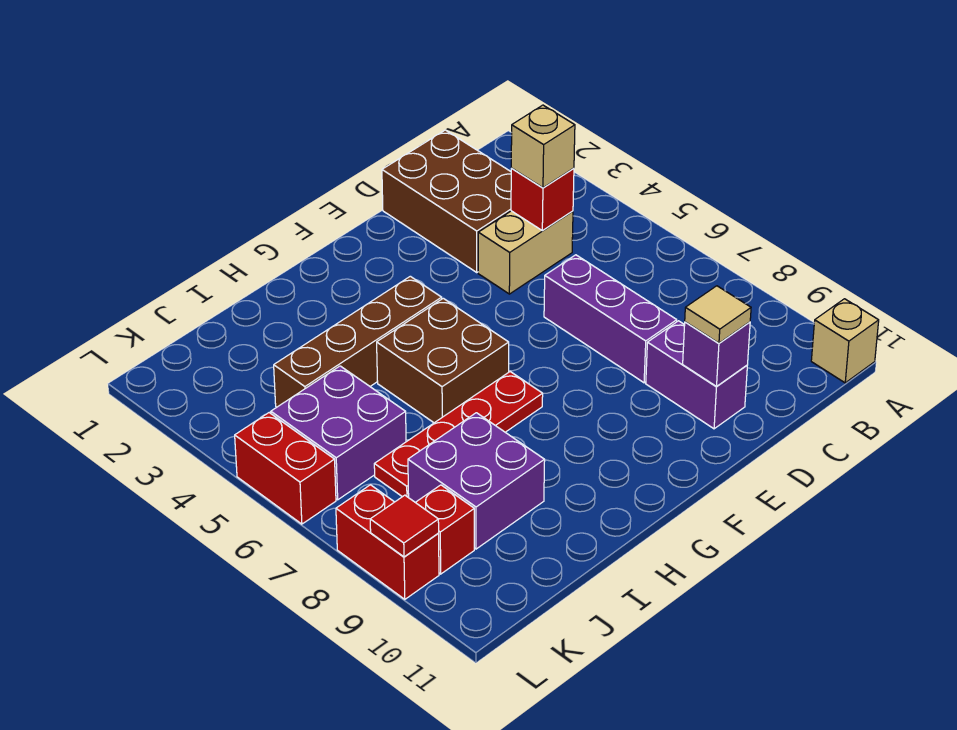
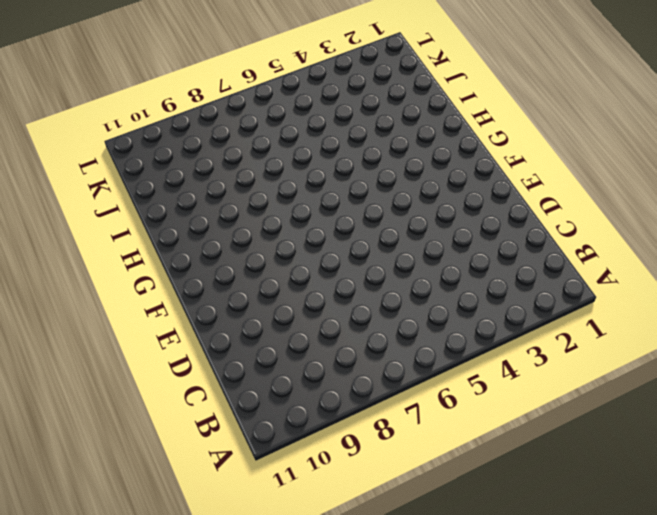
none -> tan brick A11 level 1
none -> brown brick C1:D3 level 1
none -> tan brick C4:D4 level 1

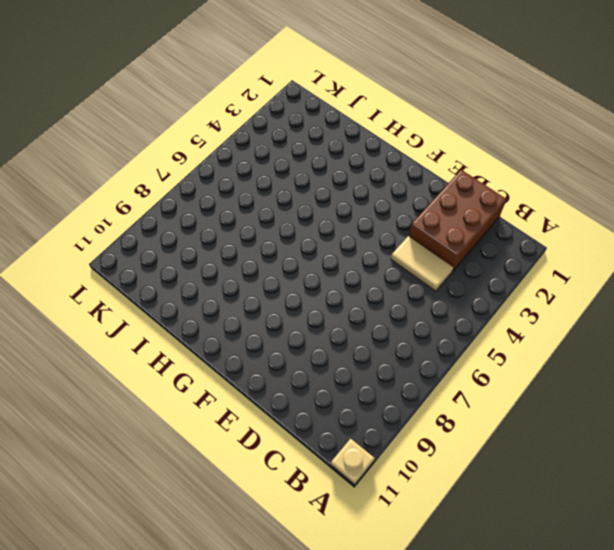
tan plate A11 level 1 -> tan brick A11 level 1
tan tile C4:D4 level 1 -> tan brick C4:D4 level 1
none -> purple brick D6:D8 level 1
none -> purple brick D9:D10 level 1
none -> brown brick G4:J4 level 1

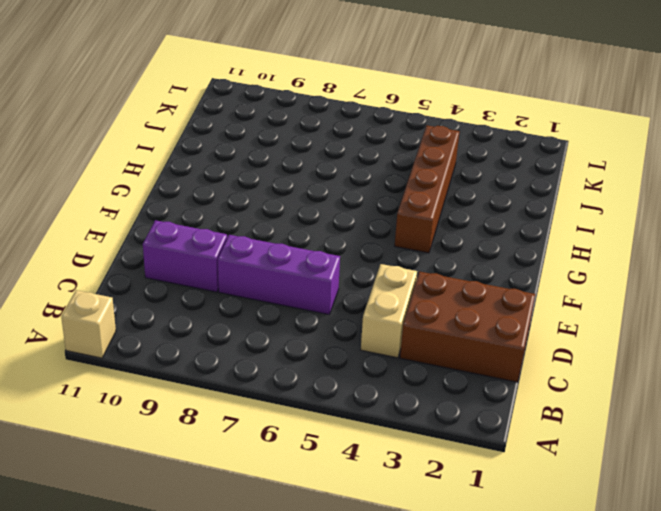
none -> brown brick G5:H6 level 1
none -> red plate G7:J7 level 1
none -> purple brick I8:J9 level 1

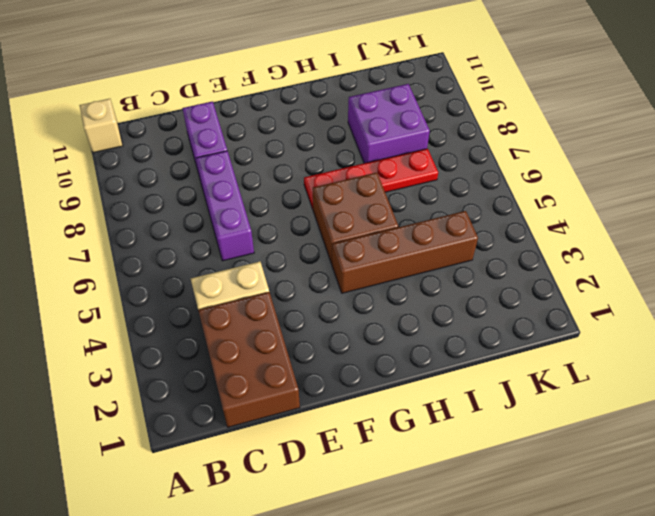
none -> purple brick J5:K6 level 1
none -> red brick K9 level 1
none -> red brick L5:L6 level 1

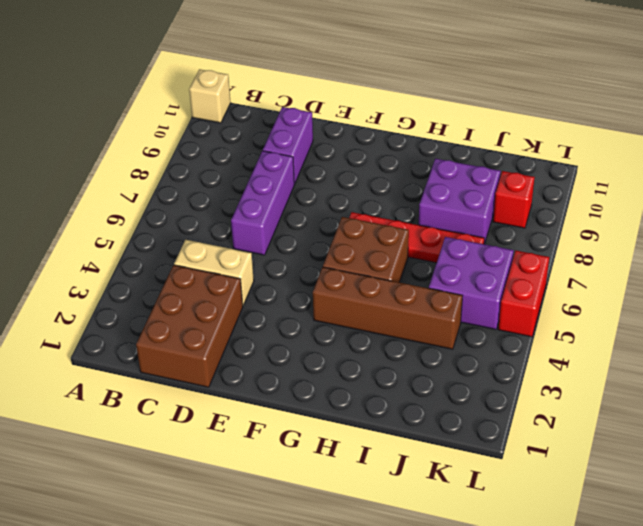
none -> red brick L8:L9 level 1
none -> red brick C4 level 2
none -> purple brick D10 level 2

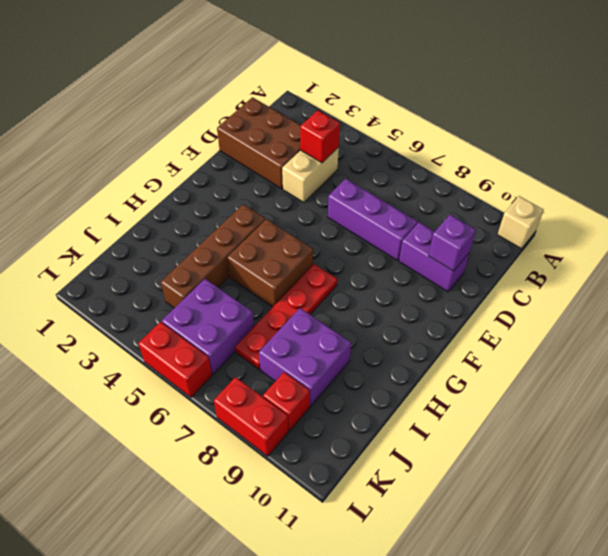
none -> red tile L9 level 2
none -> tan brick C4 level 3
none -> tan tile D10 level 3

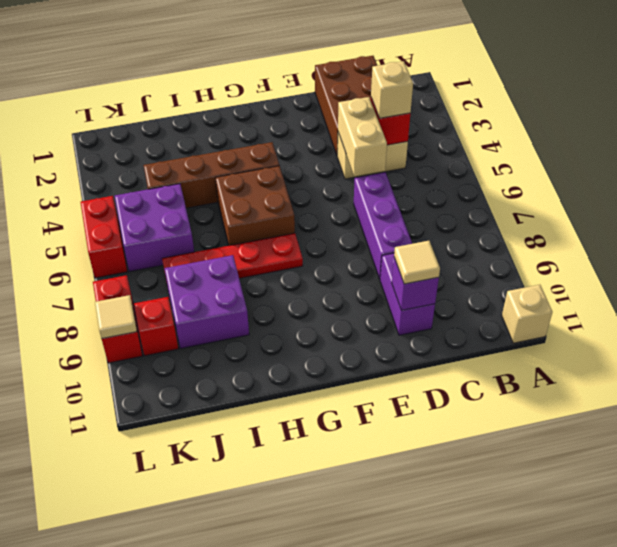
tan brick D4:D5 level 2 -> none
tan tile L9 level 2 -> red tile L9 level 2

